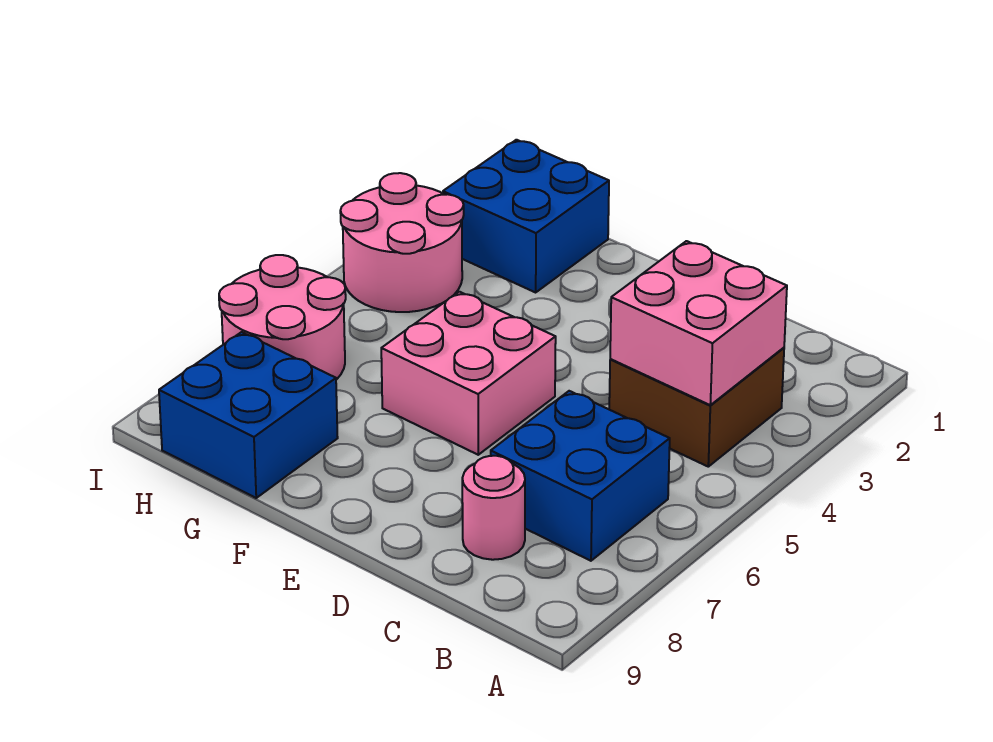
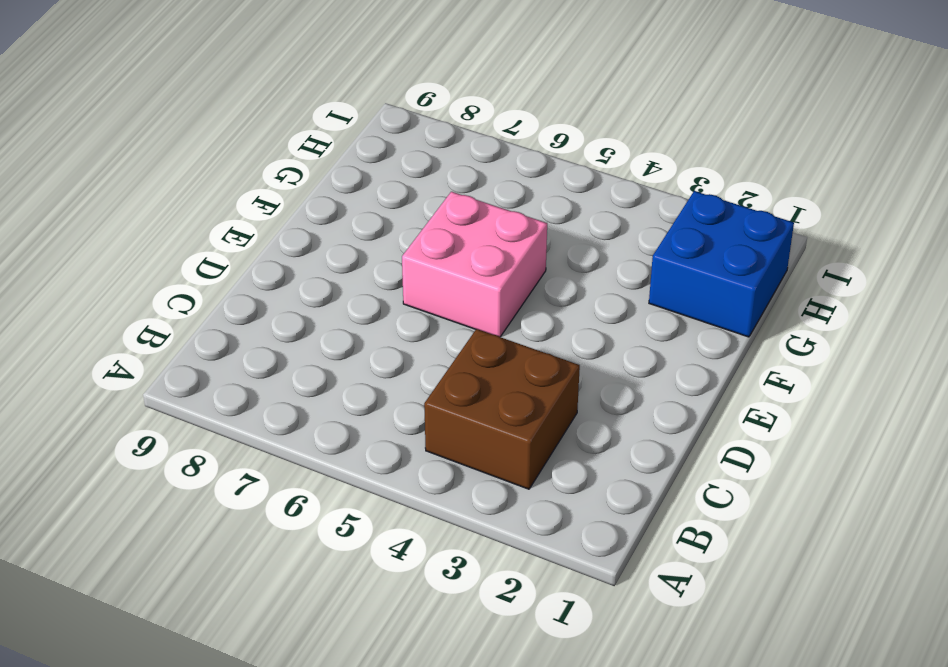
none -> blue brick B6:C7 level 1
none -> pink round brick C8 level 1

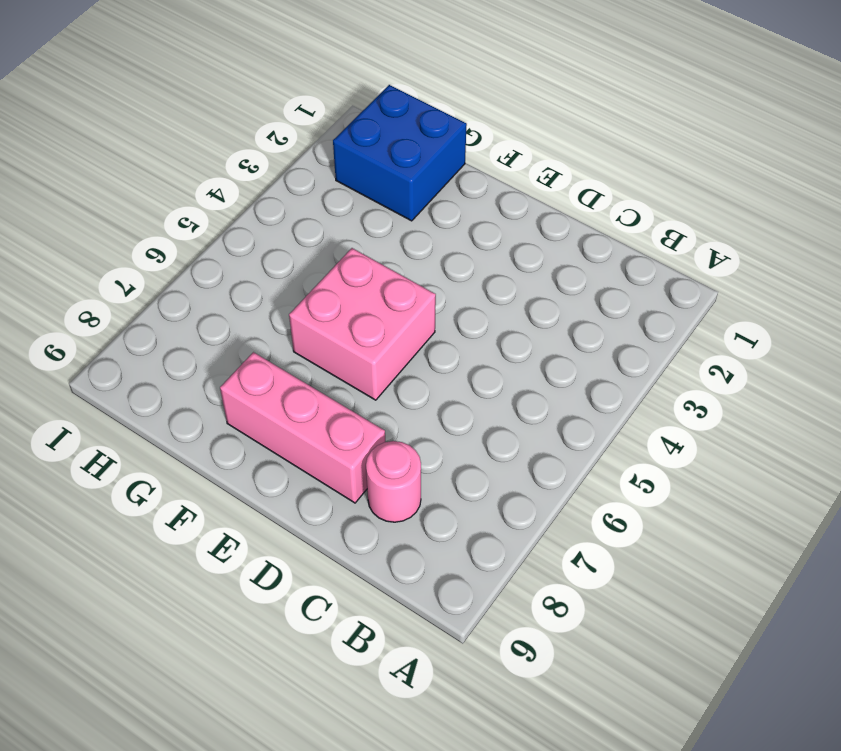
pink brick D8:F8 level 1 -> none
none -> brown brick B3:C4 level 1
none -> blue brick B6:C7 level 1

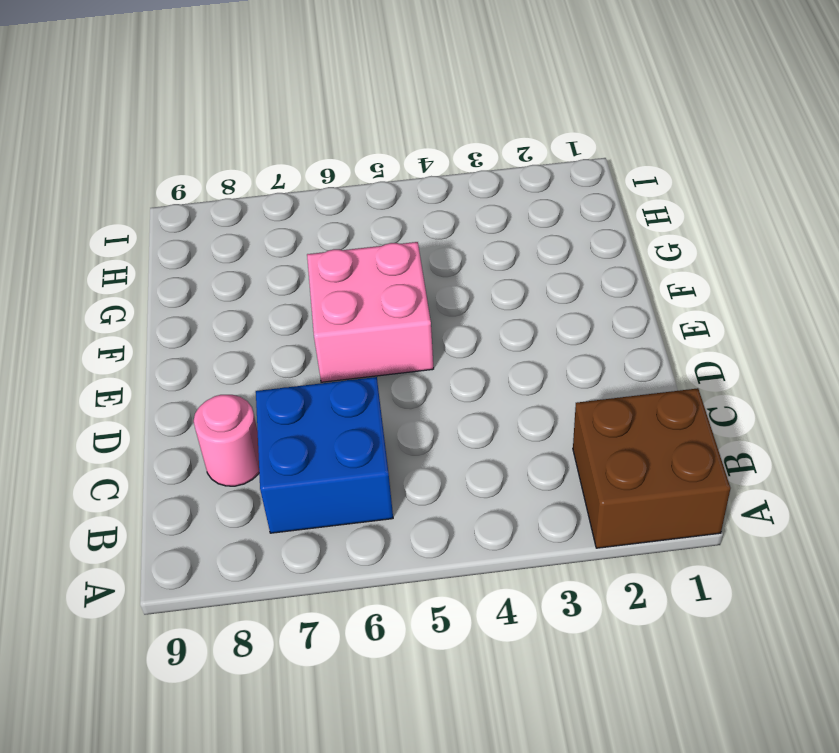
brown brick A1:B2 level 1 -> brown brick B3:C4 level 1
none -> blue brick G1:H2 level 1
none -> blue brick G8:H9 level 1

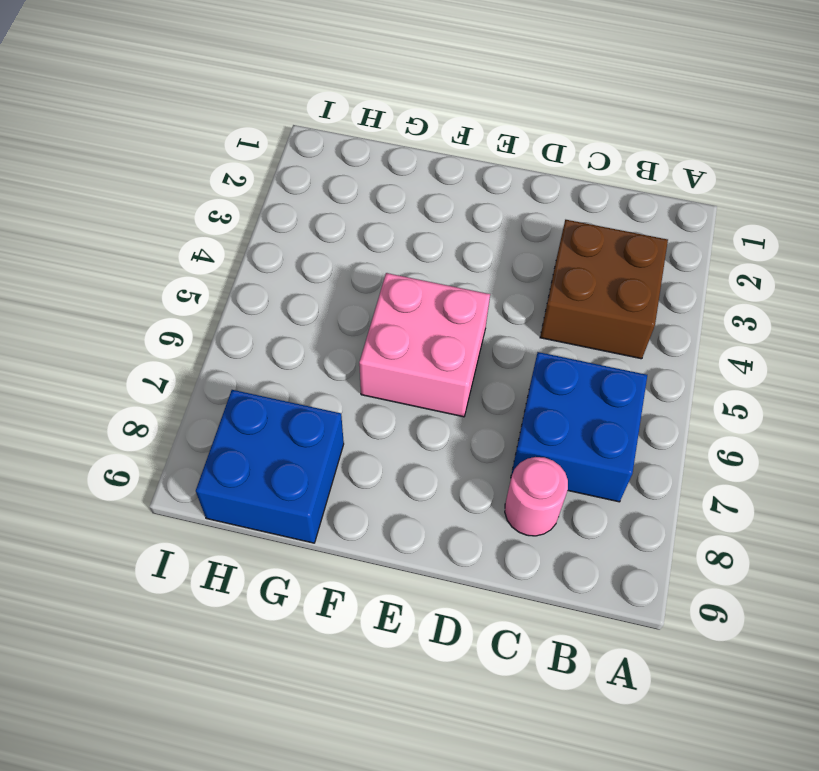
none -> blue brick G1:H2 level 1
none -> pink round brick H3:I4 level 1

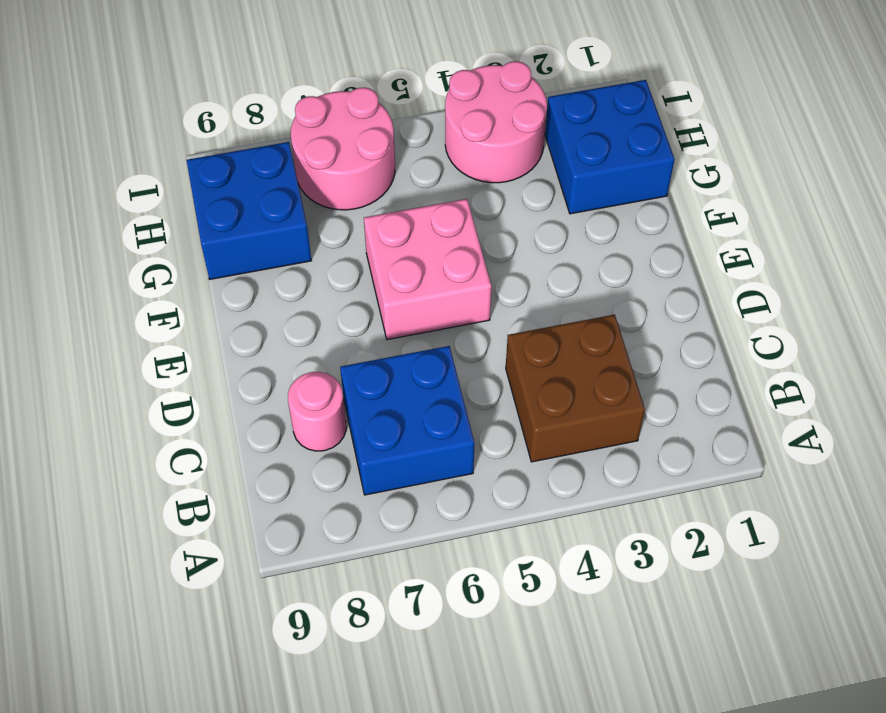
none -> pink brick B3:C4 level 2

